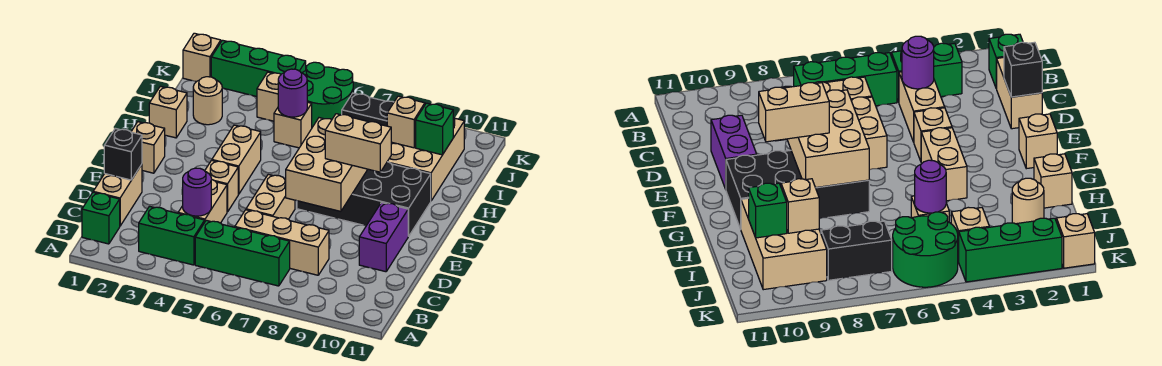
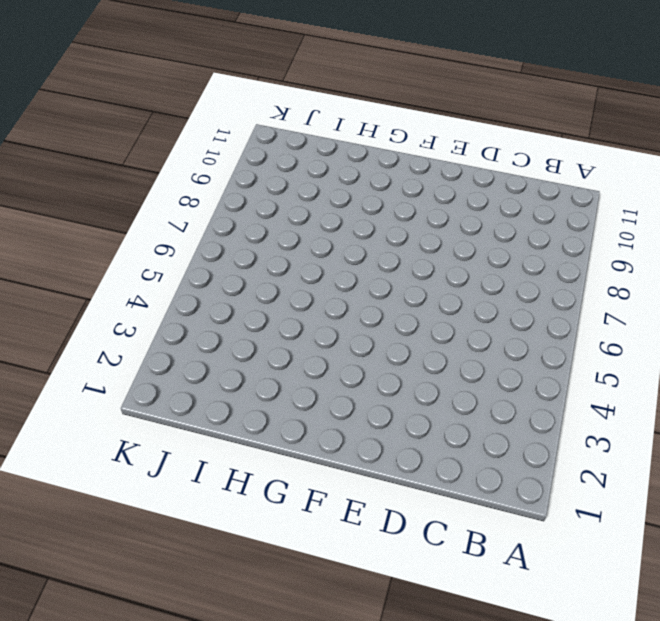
none -> green brick B1 level 1
none -> green brick B3:B4 level 1
none -> green brick B5:B7 level 1

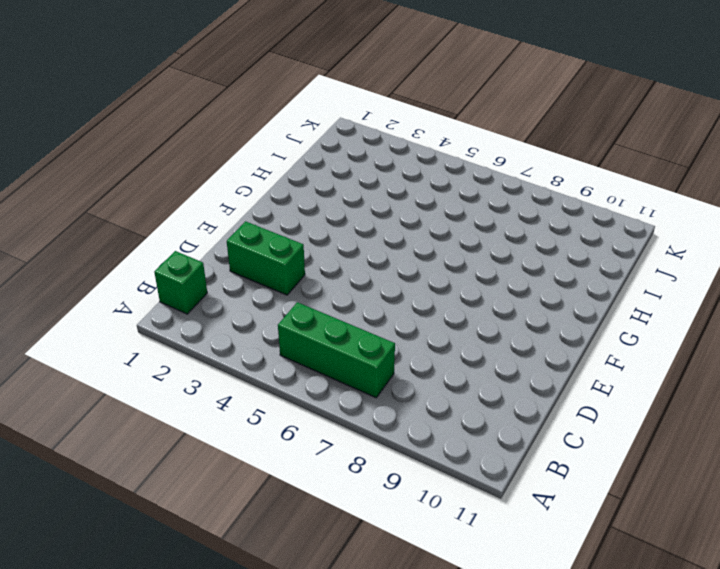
green brick D2:D3 level 1 -> green brick B3:B4 level 1
none -> tan brick C1:D1 level 1
none -> tan brick C4:D4 level 1
none -> tan brick C6:C8 level 1

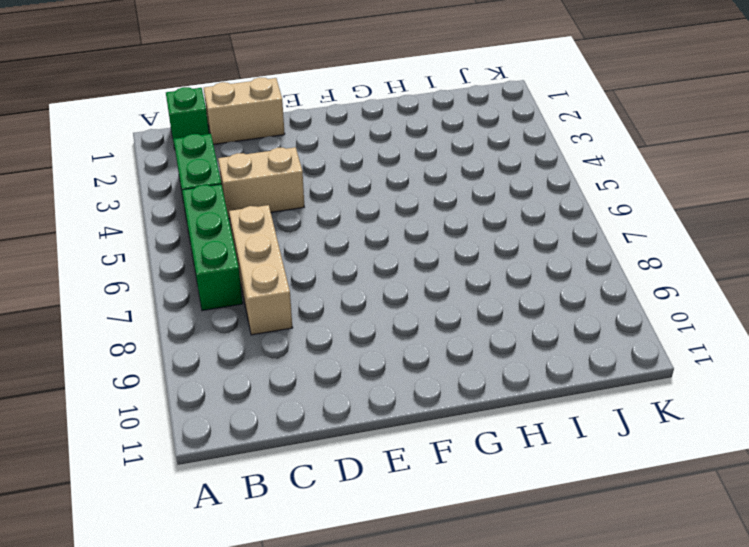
none -> tan brick D6:E6 level 1
none -> purple brick D10:E10 level 1
none -> tan brick E4 level 1

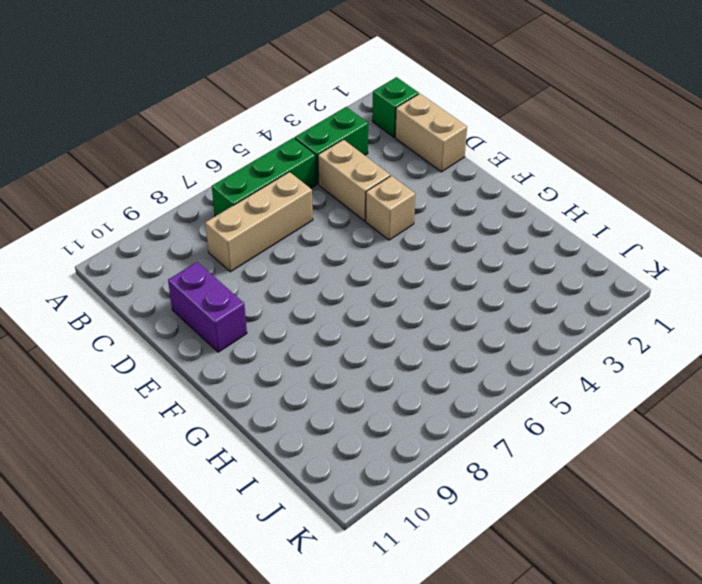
none -> tan brick D6:E6 level 1
none -> tan brick F1 level 1
none -> tan brick F4:G4 level 1

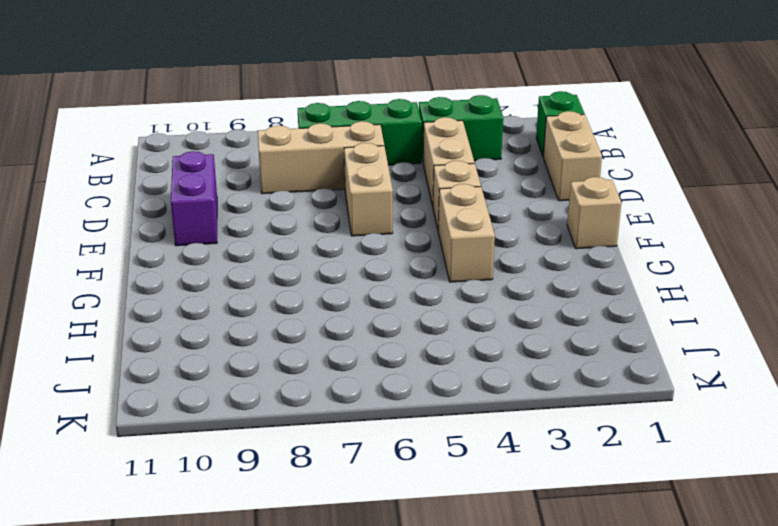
none -> black brick F7:G10 level 1
none -> tan brick H1 level 1
none -> tan brick H9:J10 level 1

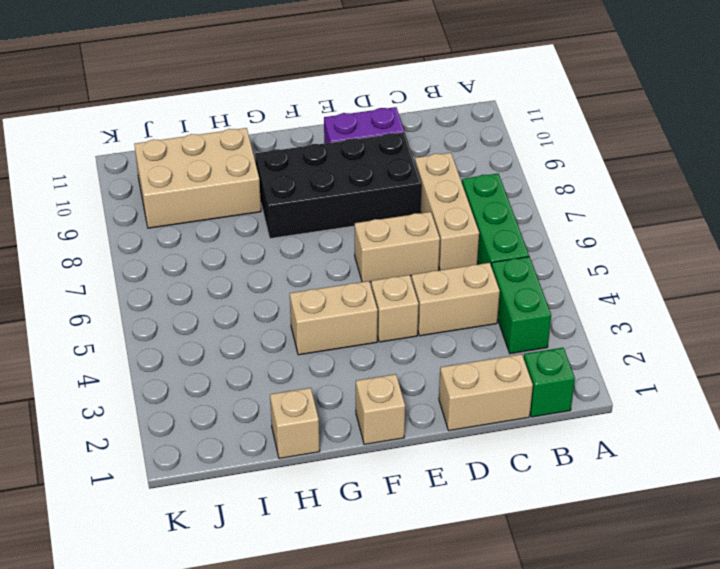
black brick D8:G9 level 1 -> black brick F7:G10 level 1
none -> tan round brick I2 level 1
none -> tan brick I5 level 1
none -> tan brick J4 level 1

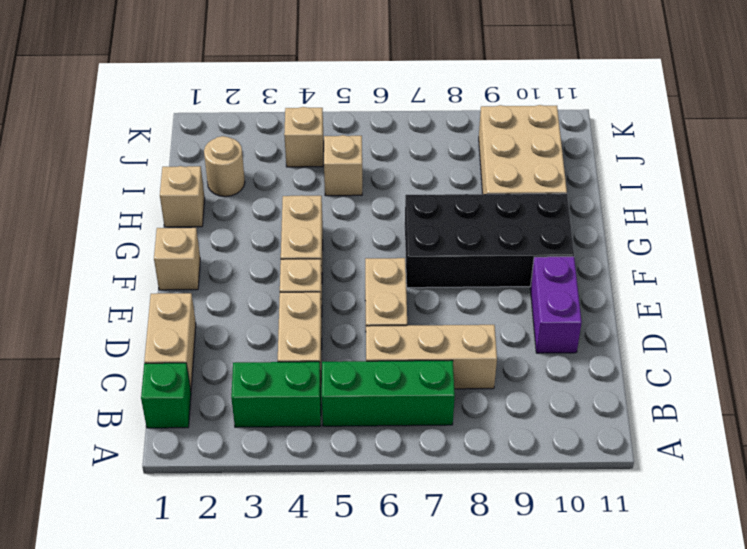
none -> green round brick J5:K6 level 1
none -> black brick J7:J8 level 1
none -> tan brick K1 level 1

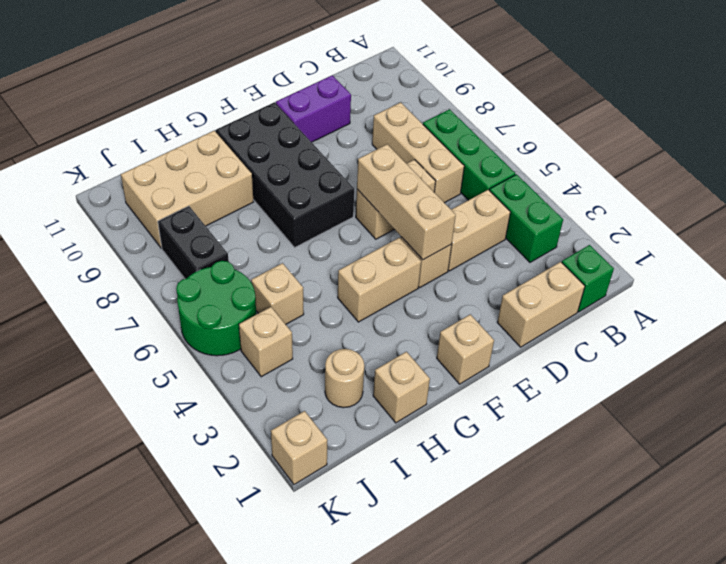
tan brick E4:E6 level 2 -> none
none -> green brick K2:K4 level 1
none -> purple round brick C4 level 2
none -> black brick D1 level 2

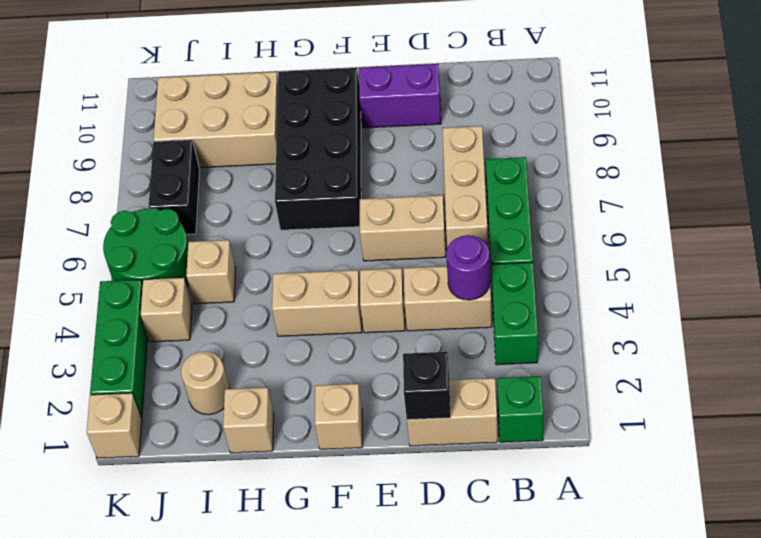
none -> tan brick E7:G8 level 2
none -> purple round brick I5 level 2
none -> tan brick I9 level 2

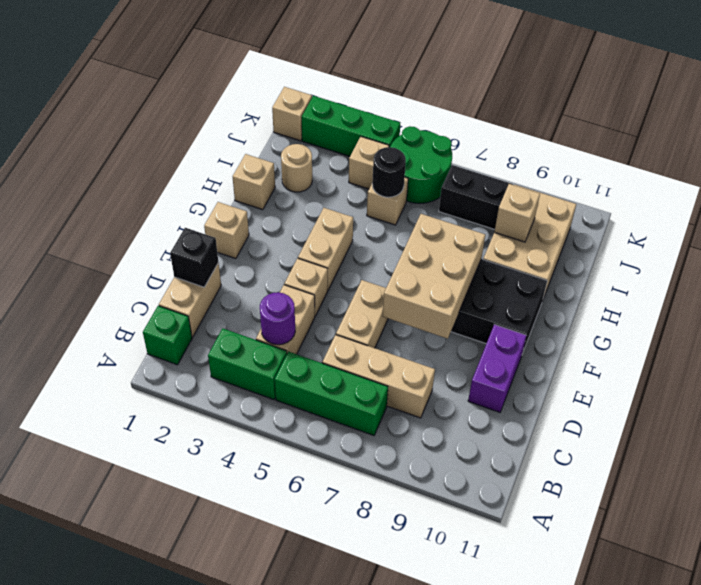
black round brick I5 level 2 -> purple round brick I5 level 2
none -> green brick I10 level 2
none -> tan brick F8:F9 level 3

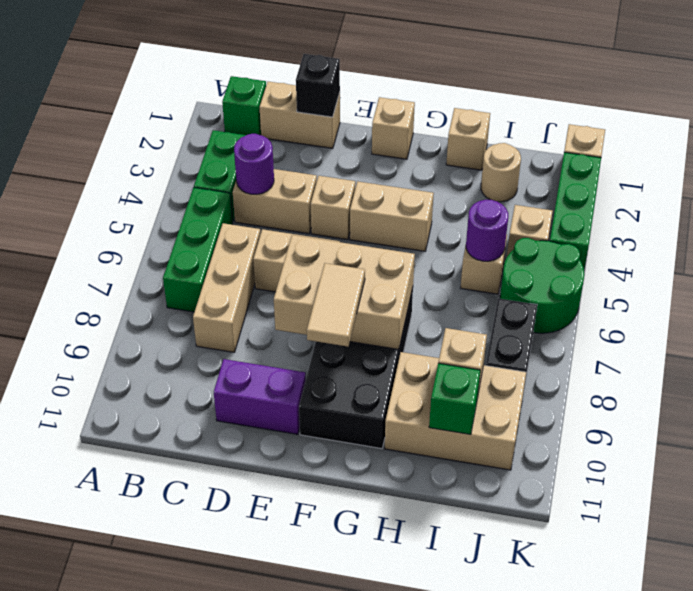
tan tile F8:F9 level 3 -> tan brick F8:F9 level 3

